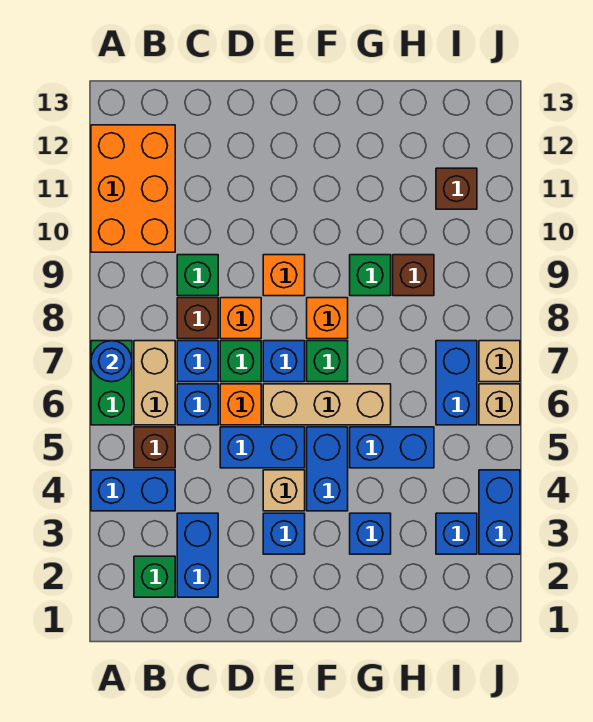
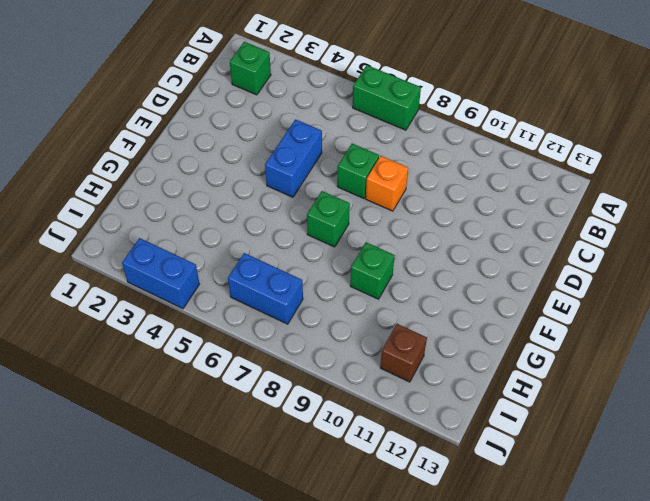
none -> blue brick A4:B4 level 1
none -> orange brick A10:B12 level 1
none -> brown brick B5 level 1
none -> tan brick B6:B7 level 1

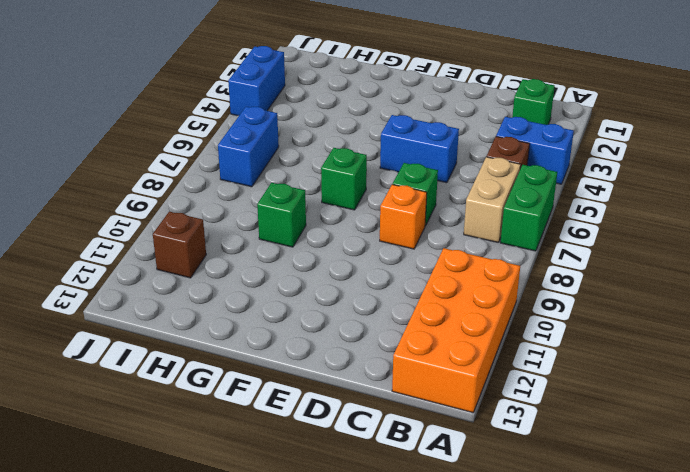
orange brick A10:B13 level 1 -> orange brick A10:B12 level 1
none -> blue brick C2:C3 level 1
none -> blue brick C6 level 1
none -> blue brick C7 level 1
none -> brown brick C8 level 1

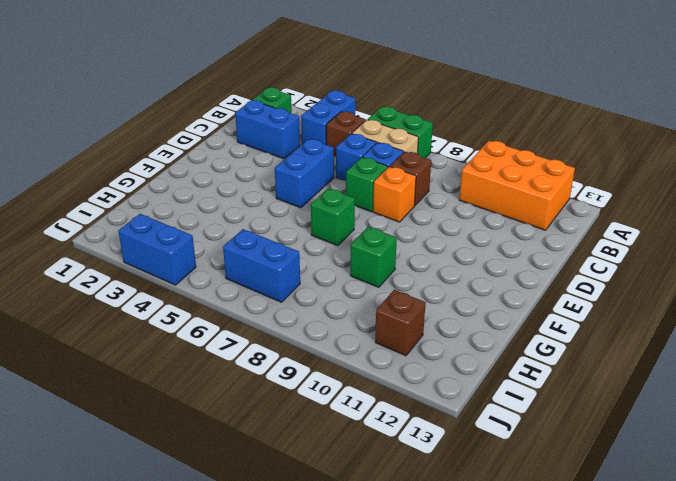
none -> green brick C9 level 1
none -> orange brick D6 level 1
none -> blue brick E3 level 1
none -> tan brick E4 level 1

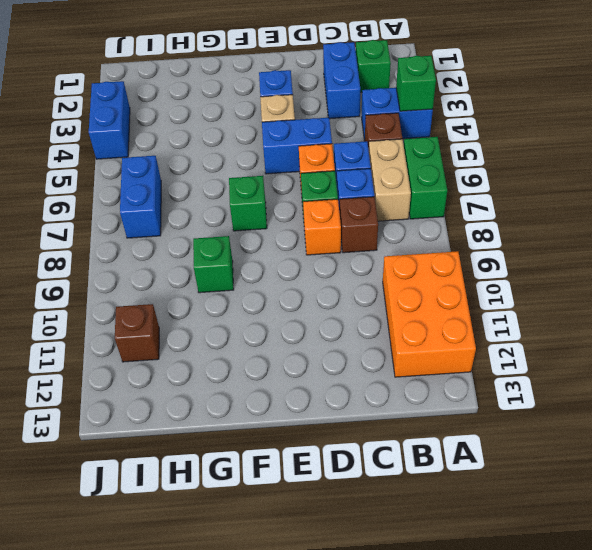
green brick A4 level 2 -> green brick C9 level 1
none -> tan brick E6:G6 level 1
none -> blue brick E7 level 1
none -> orange brick E9 level 1
none -> blue brick F4:F5 level 1

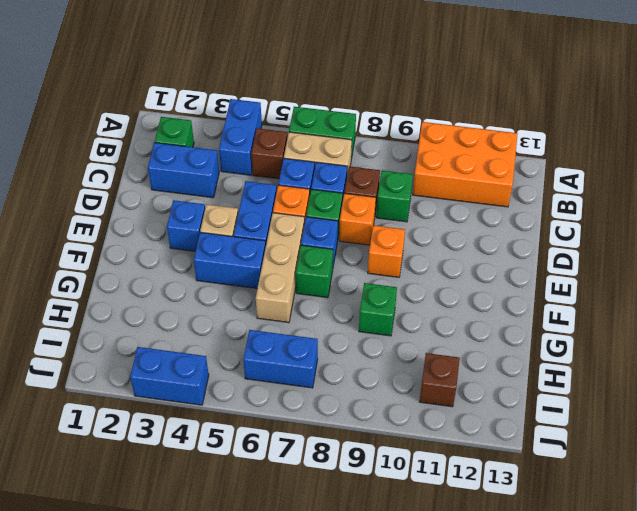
none -> orange brick F8 level 1
none -> blue brick G3 level 1
none -> blue brick G5:H5 level 1
none -> brown brick H9 level 1

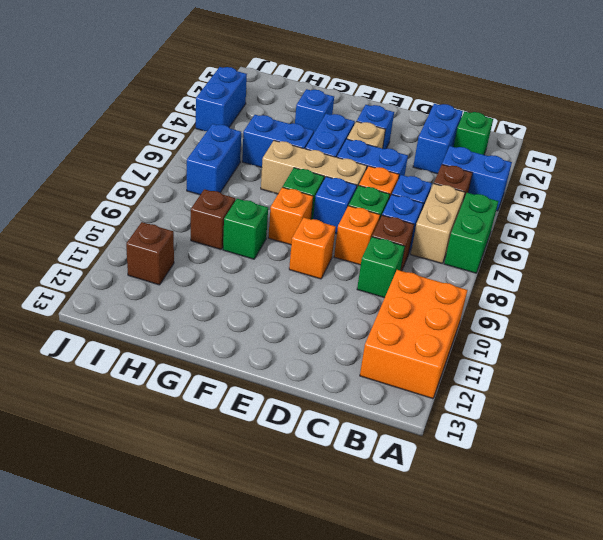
none -> blue brick I3 level 1
none -> tan brick J6 level 1
none -> tan brick J7 level 1
none -> blue round brick A7 level 2

